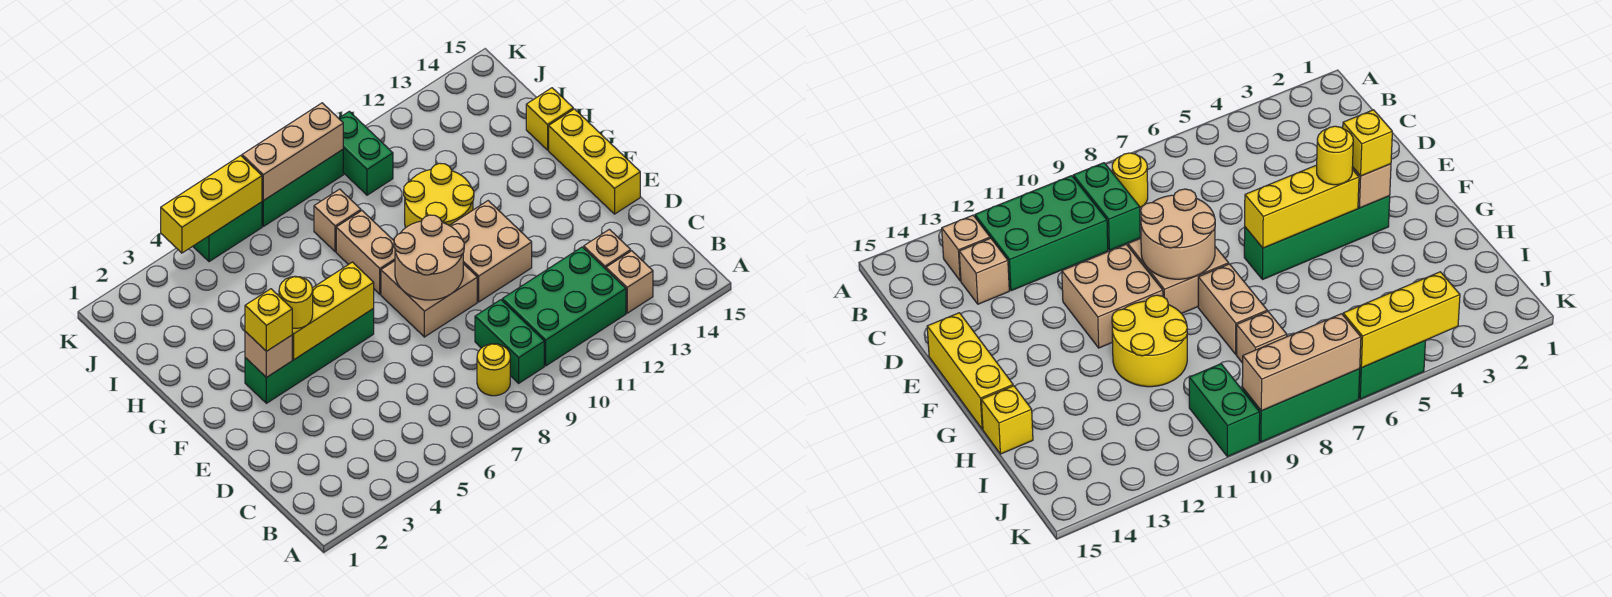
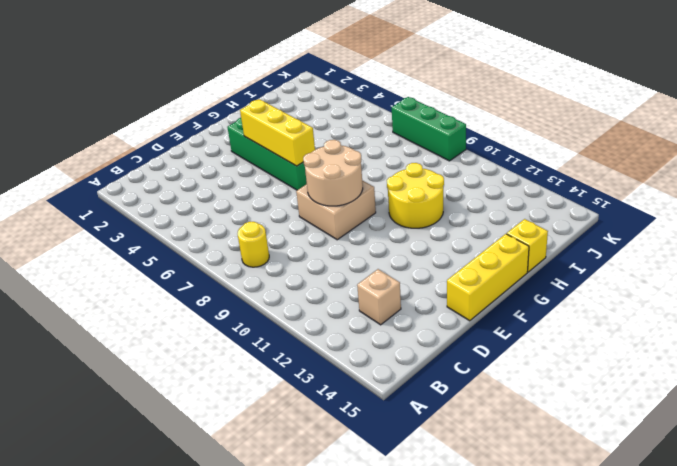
none -> green brick B9:C9 level 1
none -> green brick B10:C12 level 1
none -> tan brick B13 level 1

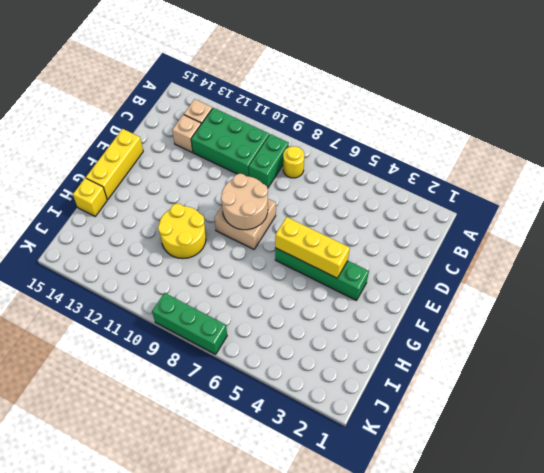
none -> tan brick E10:F11 level 1
none -> tan brick G8:H8 level 1
none -> tan brick I8 level 1

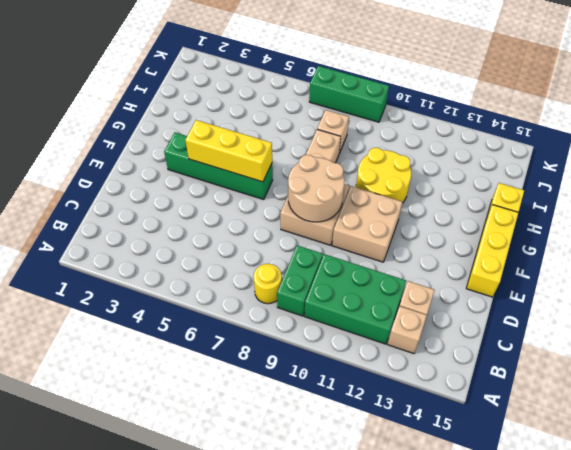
none -> green brick J10:K10 level 1
none -> green brick K5:K6 level 1
none -> tan brick F3 level 2

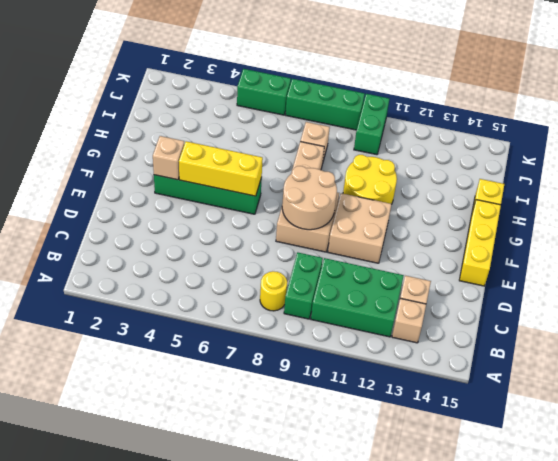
none -> yellow brick K4:K6 level 2
none -> tan brick K7:K9 level 2
none -> yellow brick F3 level 3

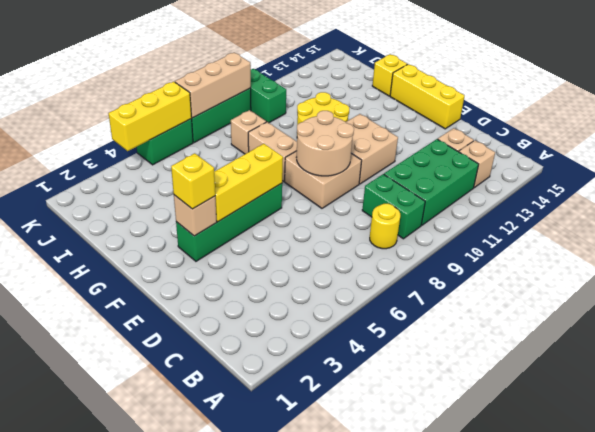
none -> yellow round brick F4 level 3

